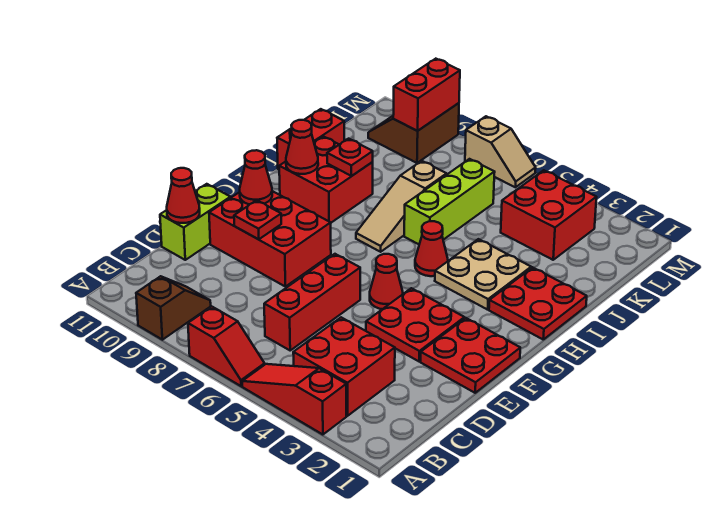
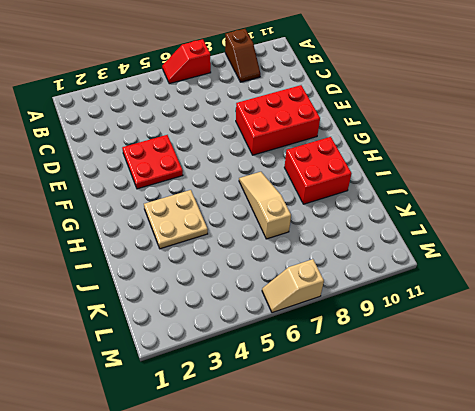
none -> red slope A3:A5 level 1 top 3
none -> red brick B3:C4 level 1
none -> red brick C6:E6 level 1

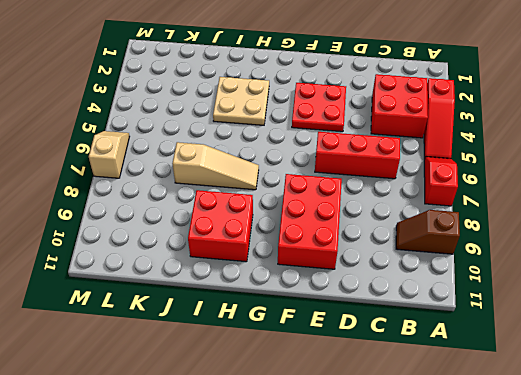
none -> lime brick D11:E11 level 1
none -> red plate E1:F2 level 1
none -> red cone F5 level 1

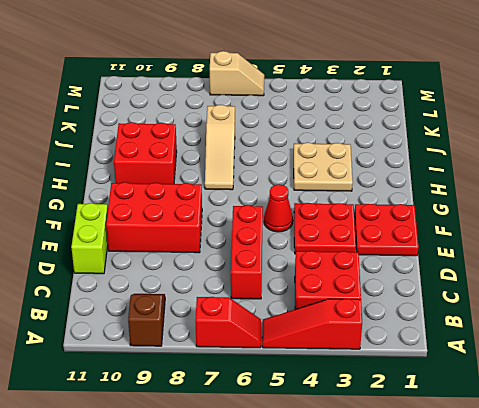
none -> red plate H1:I2 level 1
none -> red cone H5 level 1
none -> lime brick I6:K6 level 1

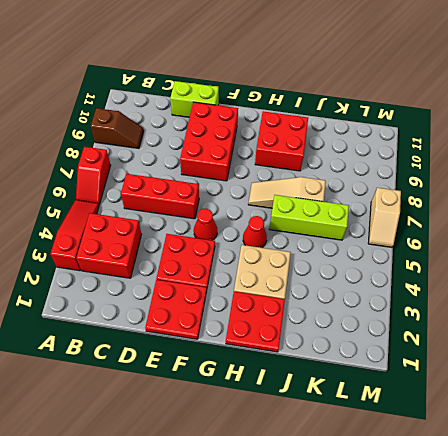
none -> red brick I11:J11 level 1
none -> red brick K3:L4 level 1
none -> brown slope L9:M10 level 1 top 9

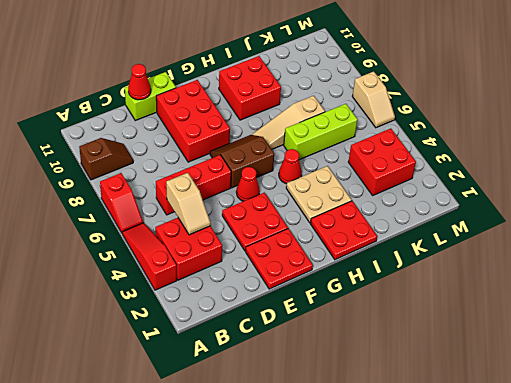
tan slope C4:C5 level 2 top 5 -> none
brown slope F6:G7 level 1 top 6 -> brown slope L9:M10 level 1 top 9
none -> red brick I11:J11 level 1
none -> red plate E9 level 2
none -> red cone F10 level 2

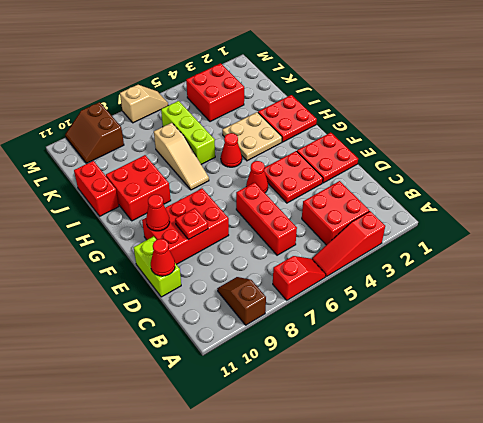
none -> red cone H10 level 2
none -> red plate I9 level 2
none -> red brick L9:M9 level 2

